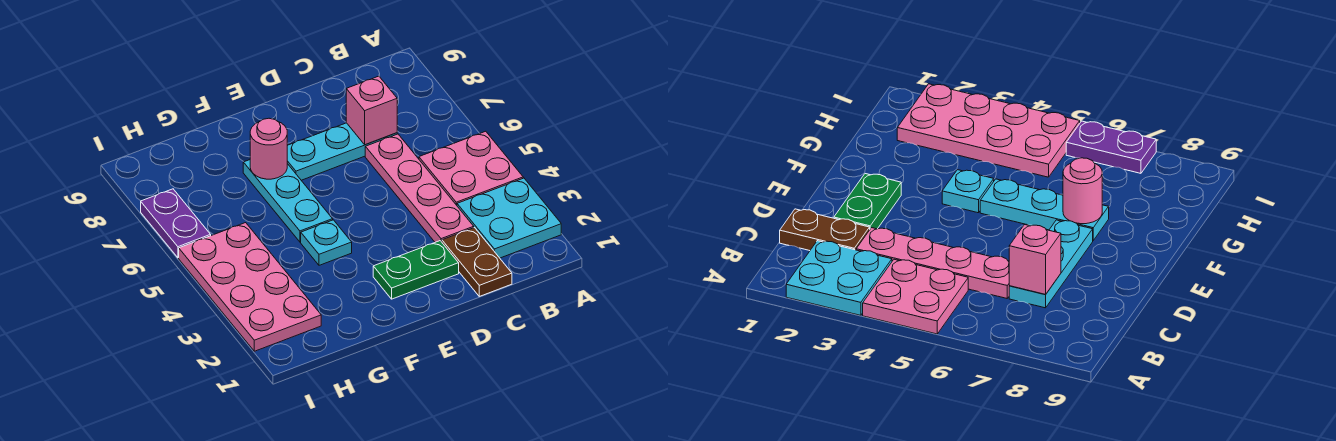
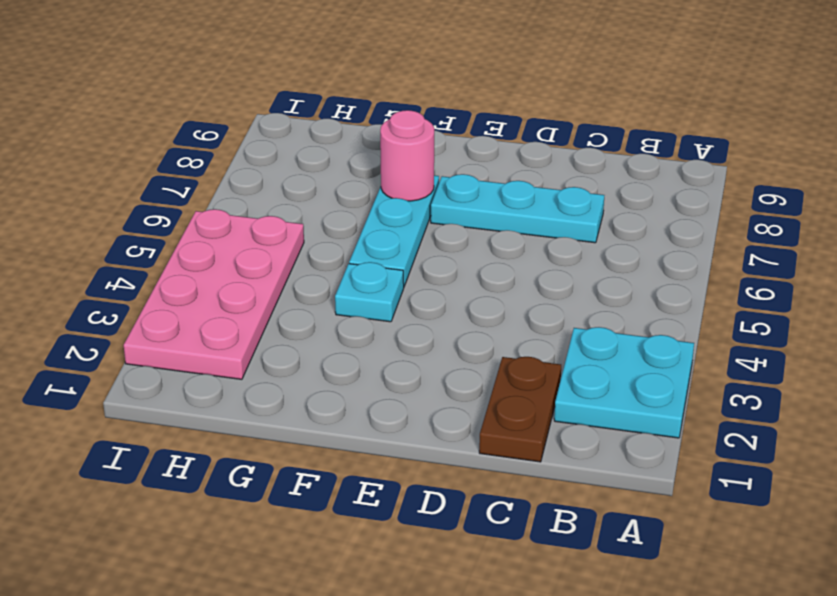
none -> pink plate A4:B5 level 1
none -> pink plate C3:C6 level 1
none -> green plate D2:E2 level 1

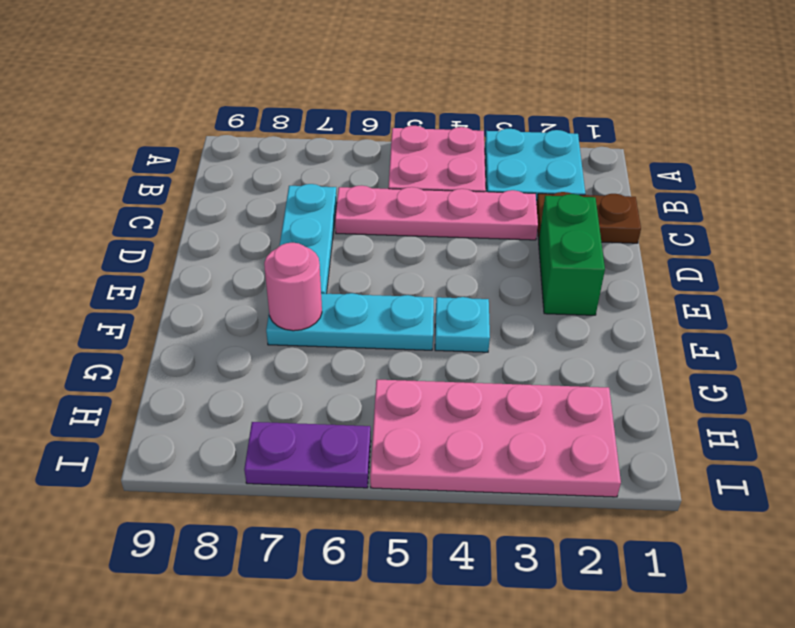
green brick D2:E2 level 1 -> green plate D2:E2 level 1
none -> pink brick C7 level 2

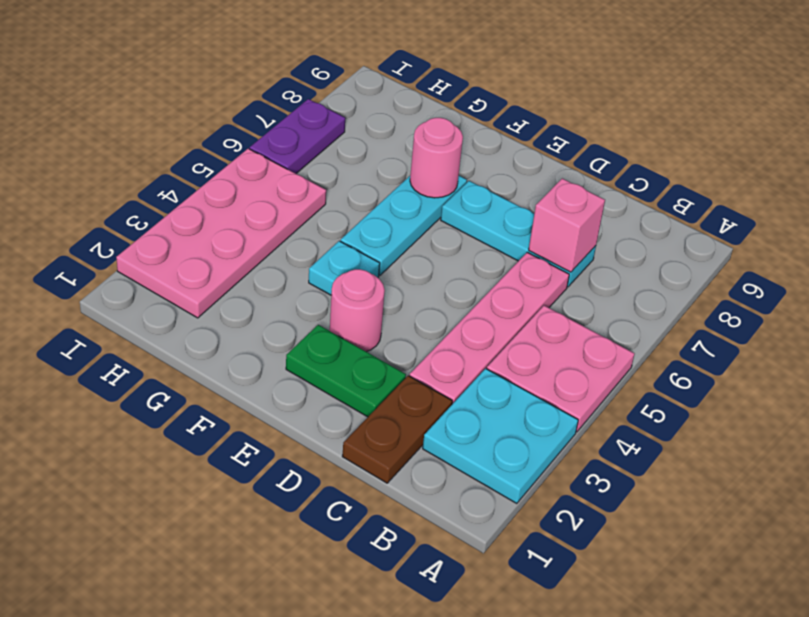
pink round brick E3 level 1 -> none

